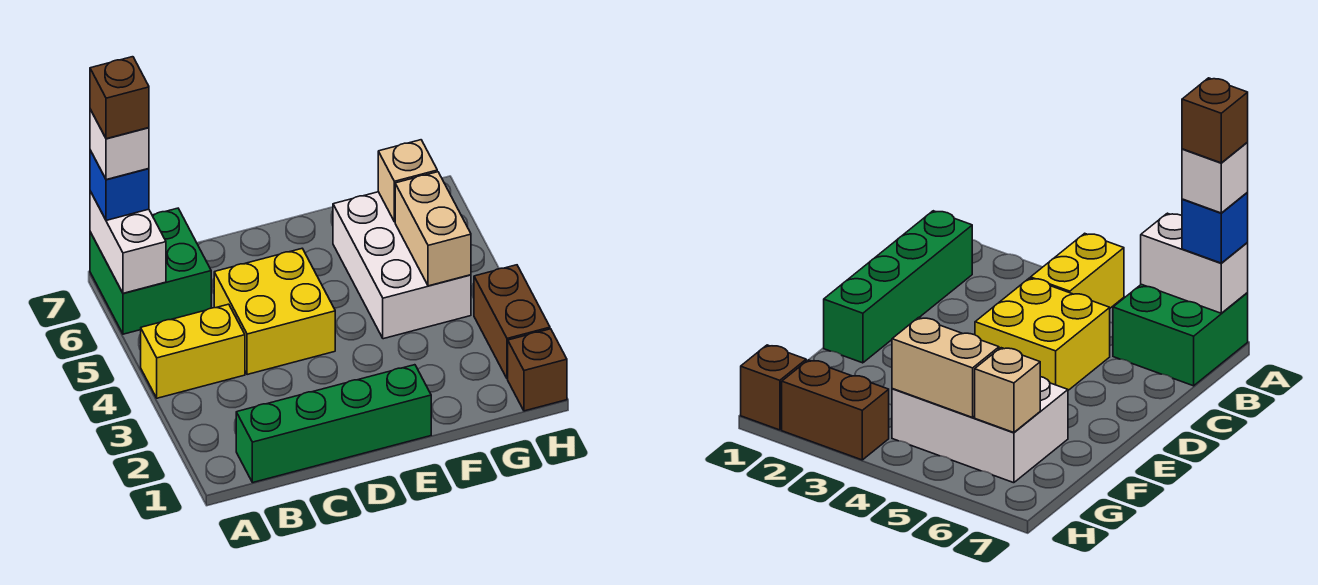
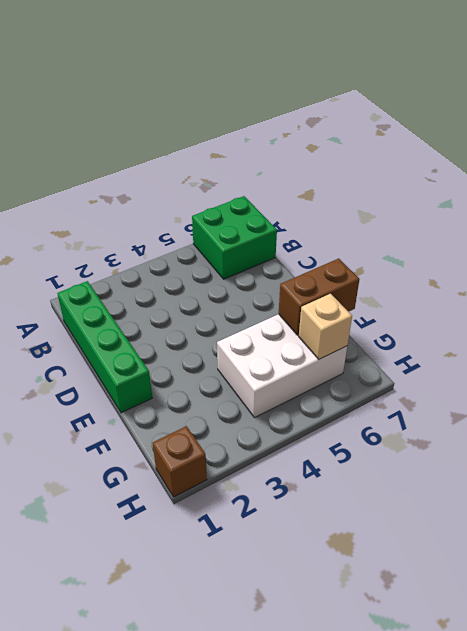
brown brick F6:F7 level 2 -> brown brick H2:H3 level 1
none -> yellow brick A4:B4 level 1
none -> yellow brick C4:D5 level 1
none -> white brick A6:A7 level 2

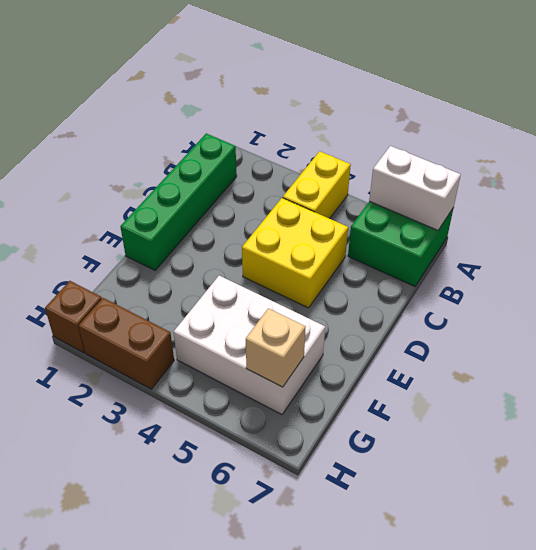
none -> tan brick G4:G5 level 2
none -> blue brick A7 level 3
none -> white brick A7 level 4

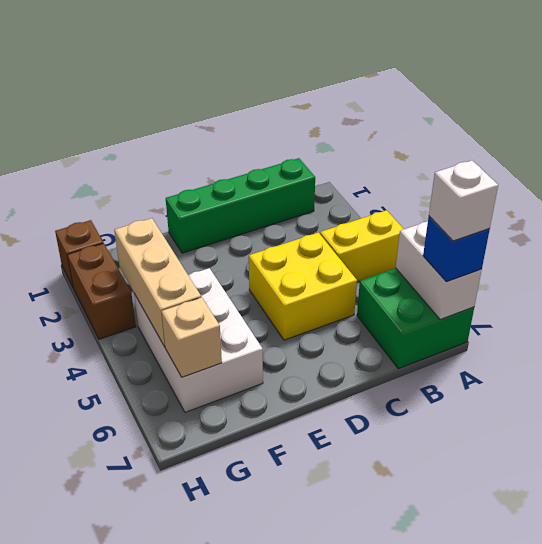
tan brick G3:G5 level 2 -> tan brick G4:G5 level 2
none -> brown brick A7 level 5

